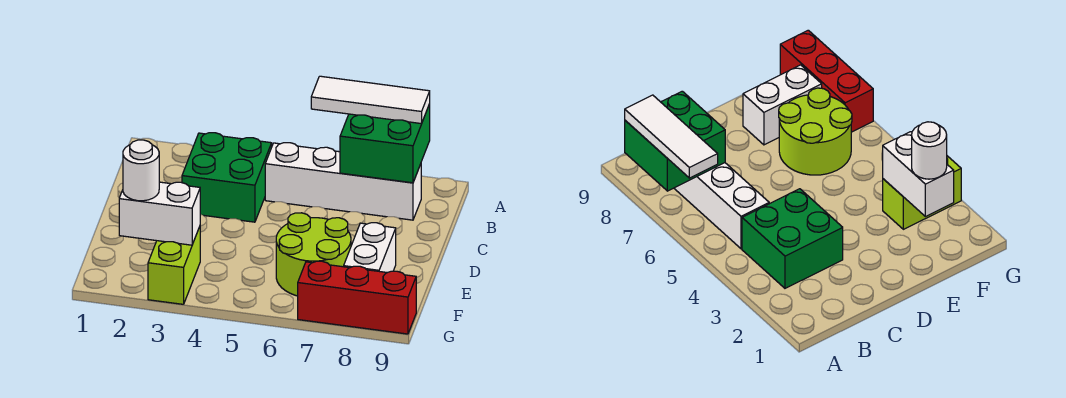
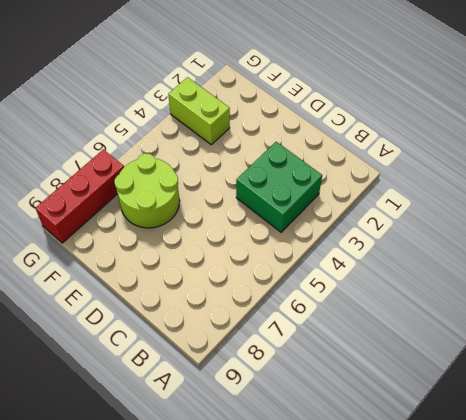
none -> white brick B5:B8 level 1
none -> white brick E8:F8 level 1

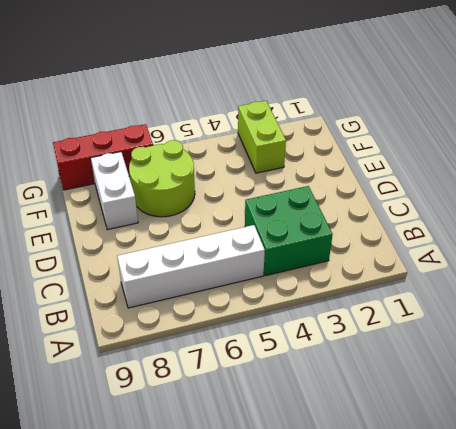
none -> green brick A7:B8 level 2
none -> white brick F2:F3 level 2

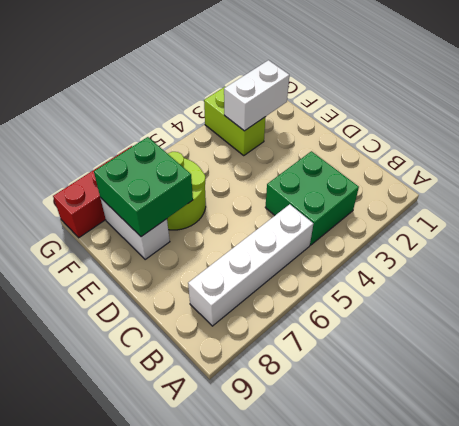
green brick E7:F8 level 2 -> green brick A7:B8 level 2
none -> white tile A6:A8 level 3
none -> white round brick F2 level 3

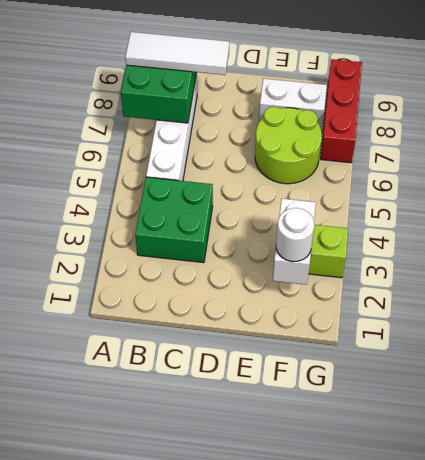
white tile A8:C8 level 3 -> white tile A6:A8 level 3

